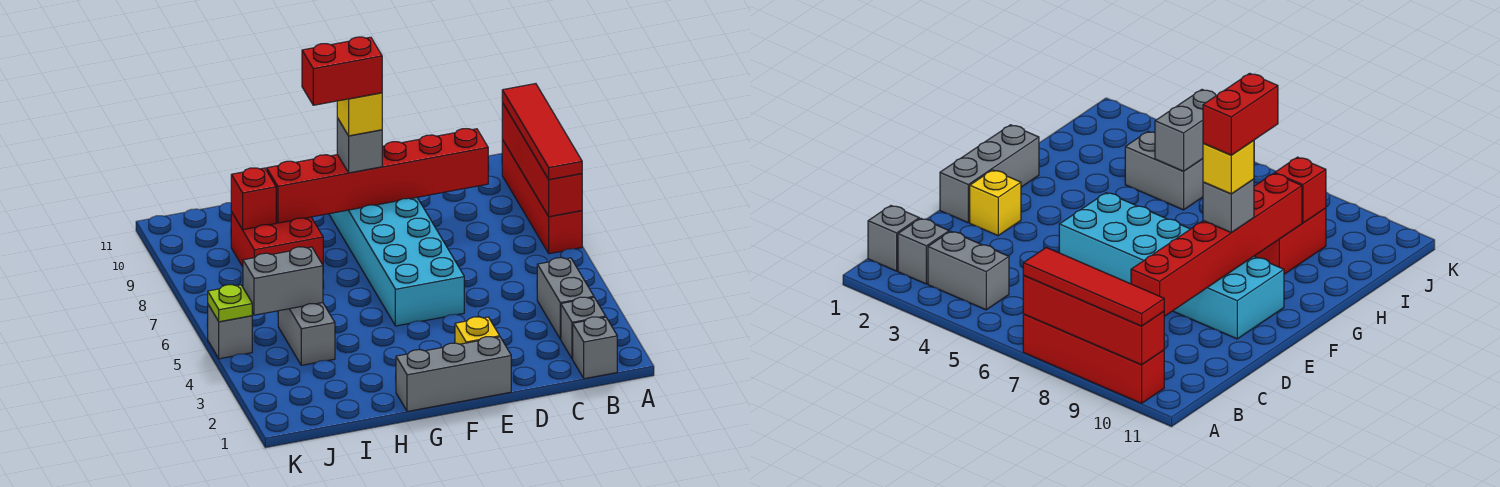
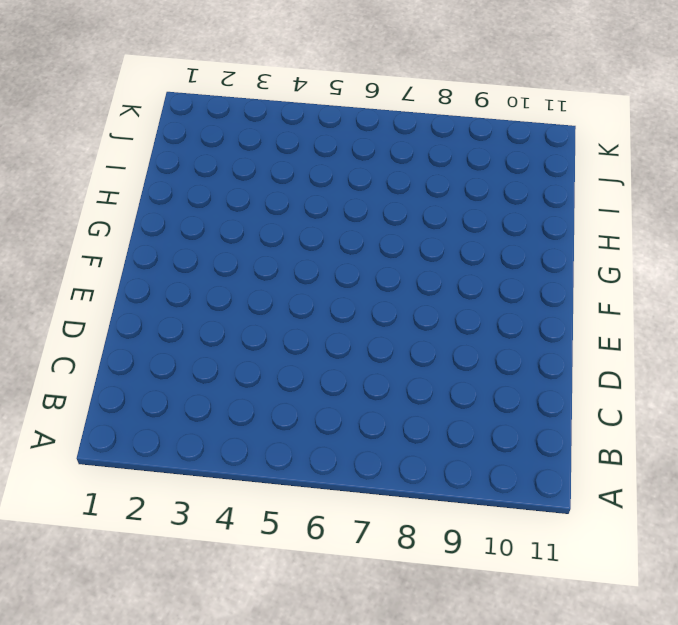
none -> red brick A7:A10 level 1
none -> grey brick B1 level 1
none -> grey brick B2 level 1

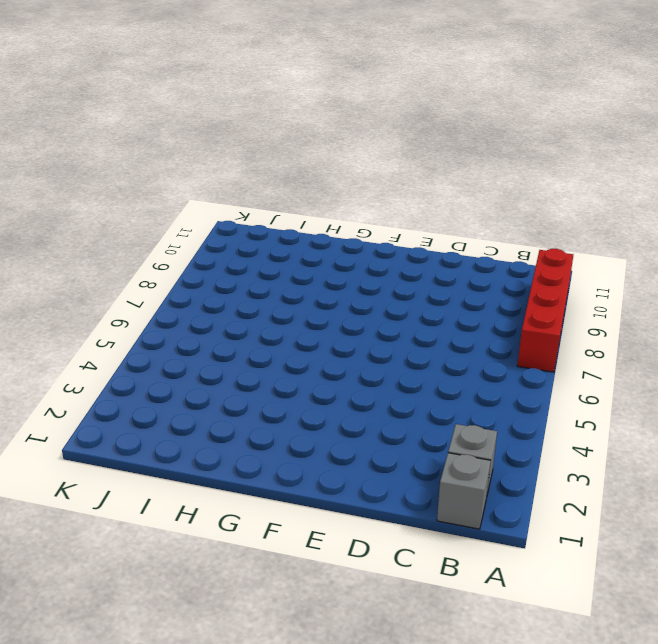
none -> grey brick B3:B4 level 1
none -> grey brick E1:G1 level 1
none -> yellow brick E2 level 1

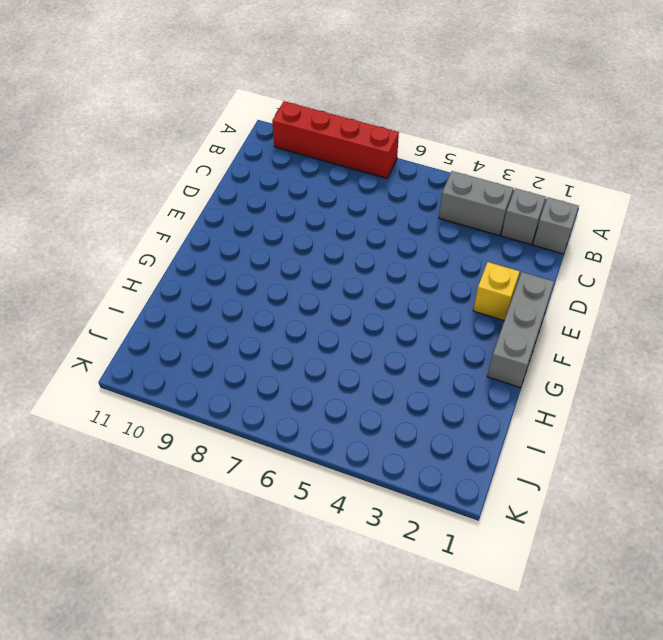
none -> cyan brick E5:F10 level 1
none -> red brick H8:I9 level 1
none -> grey brick I4:I5 level 1

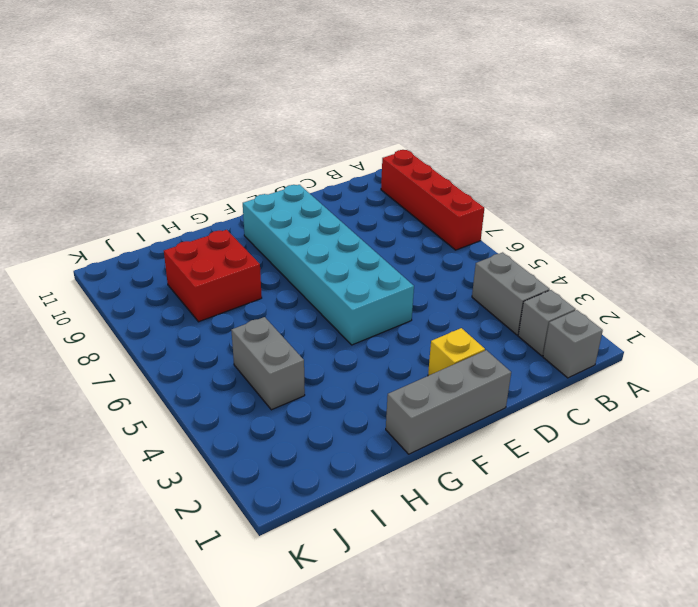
none -> grey brick K5 level 1
none -> red brick A7:A10 level 2
none -> red brick C9:H9 level 2

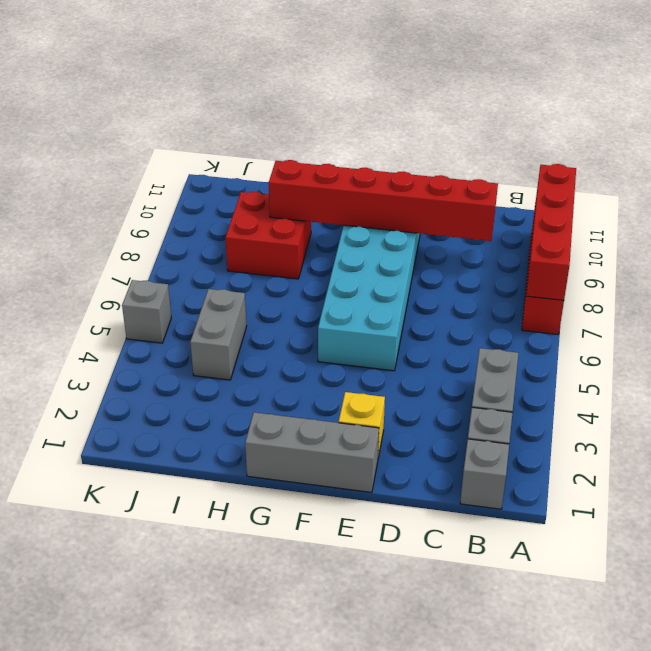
none -> grey brick I5:J5 level 2
none -> red brick I9 level 2
none -> lime plate K5 level 2

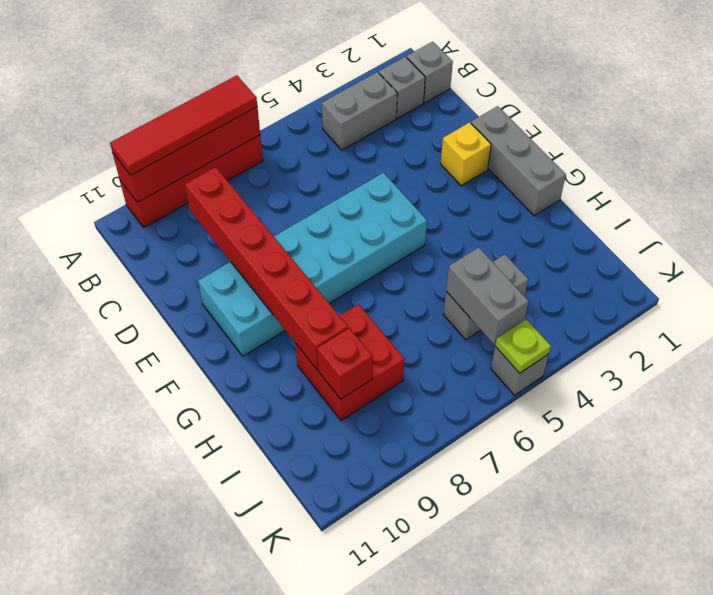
none -> grey brick F9 level 3
none -> yellow brick F9 level 4
none -> red brick F9:G9 level 5

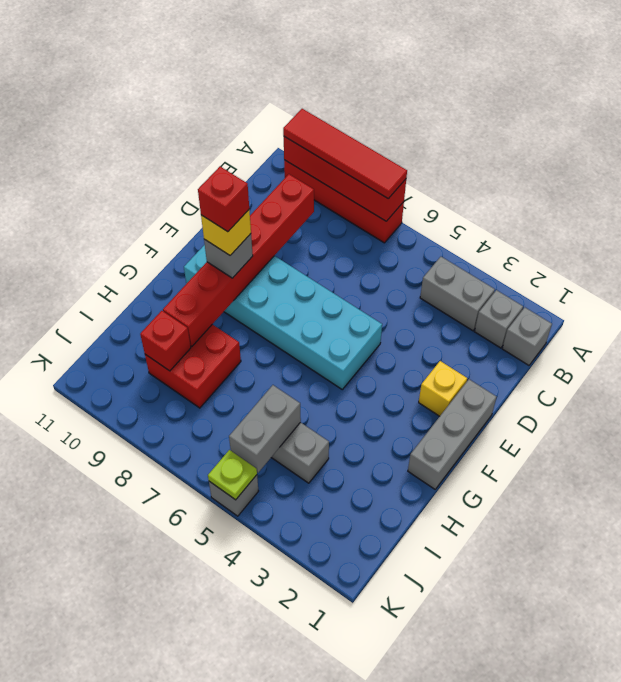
red brick F9 level 5 -> red brick F9:G9 level 5

